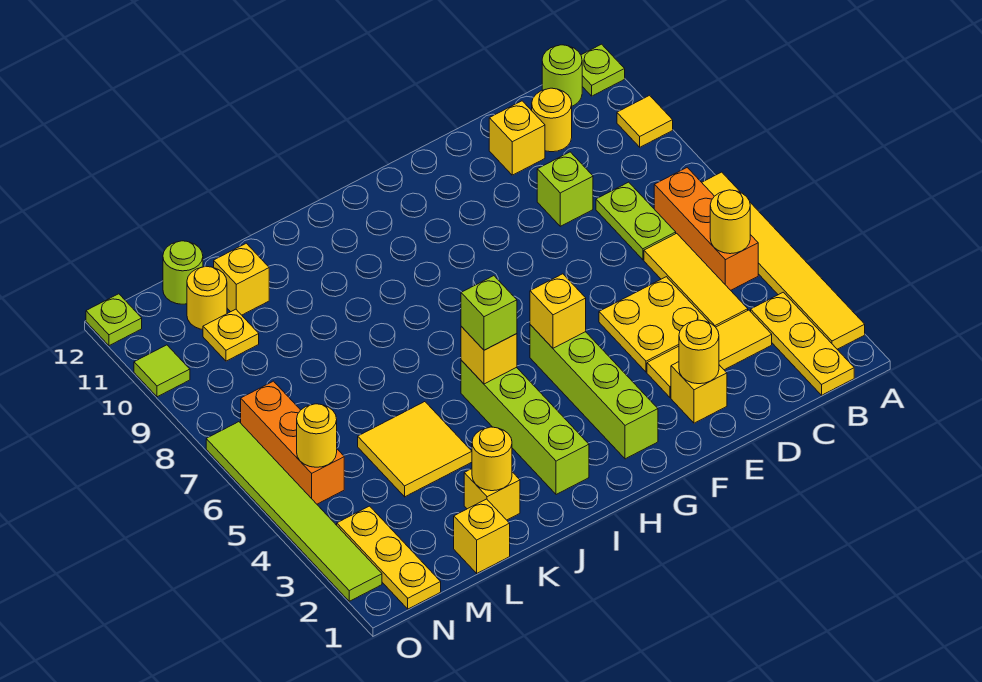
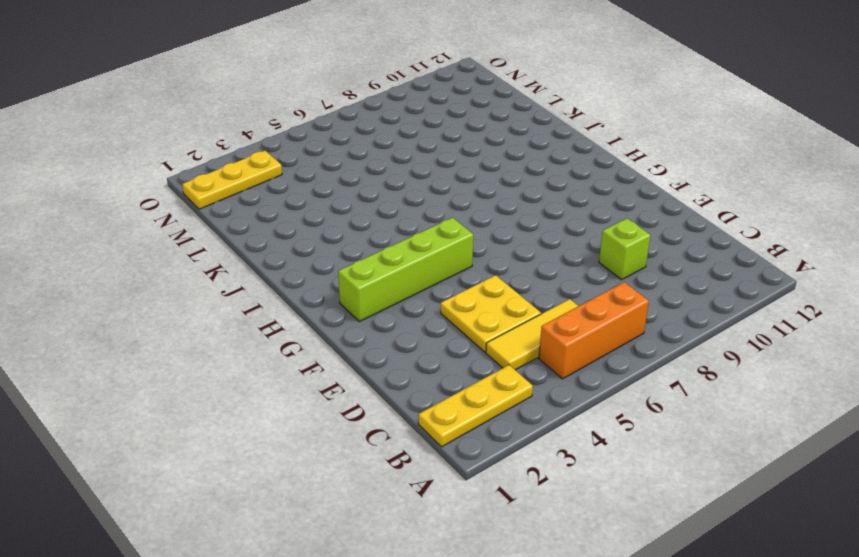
none -> yellow tile A2:A7 level 1
none -> yellow tile A10 level 1
none -> lime plate A12 level 1
none -> lime round brick B12 level 1

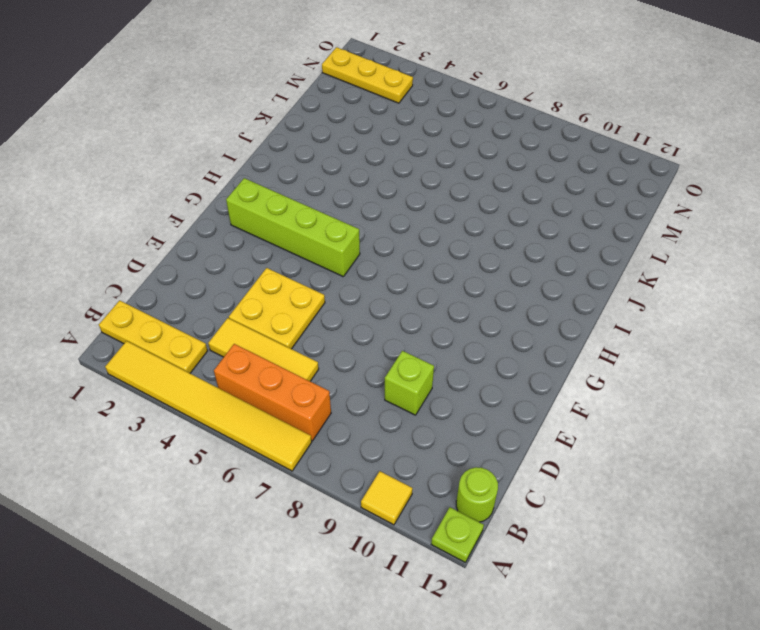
none -> yellow tile C3:E3 level 1
none -> lime plate C7:C8 level 1
none -> yellow round brick C11 level 1
none -> yellow brick D11 level 1

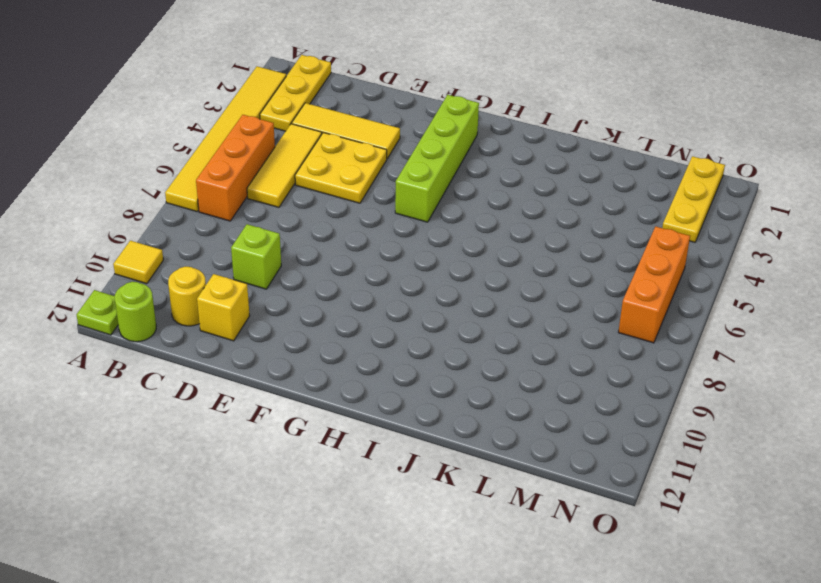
none -> lime plate C7:C8 level 1
none -> yellow brick E2 level 1
none -> lime brick I2:I5 level 1
none -> yellow brick K2 level 1

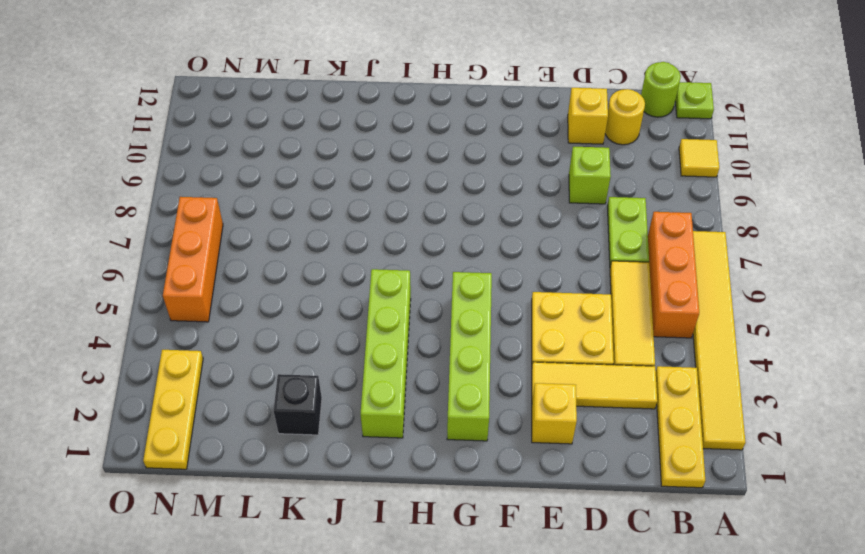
black brick K2 level 1 -> yellow brick K2 level 1
none -> yellow tile K4:L5 level 1
none -> yellow brick L1 level 1
none -> yellow brick L11 level 1
none -> yellow plate M10 level 1

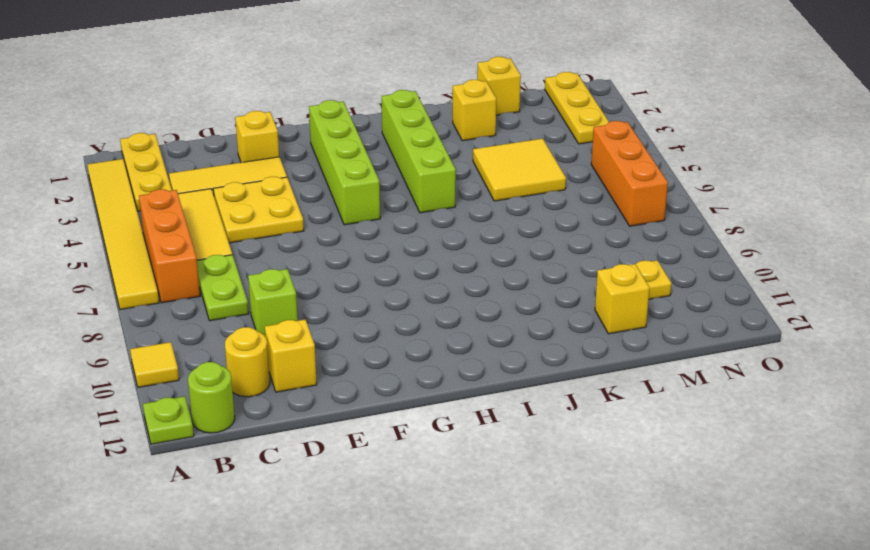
none -> yellow round brick M11 level 1
none -> lime round brick M12 level 1
none -> lime tile O2:O7 level 1
none -> lime tile O10 level 1

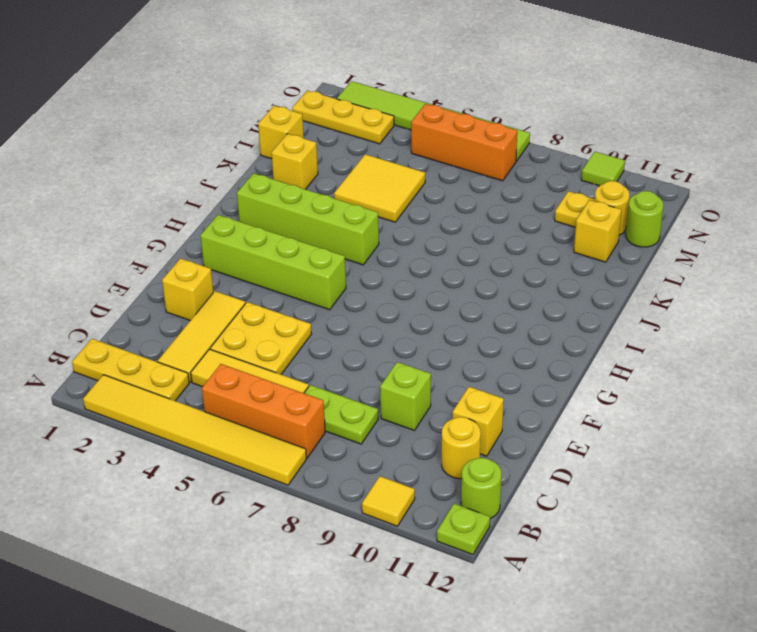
none -> lime plate O12 level 1
none -> yellow round brick B5 level 2
none -> yellow round brick E2 level 2
none -> yellow brick G5 level 2

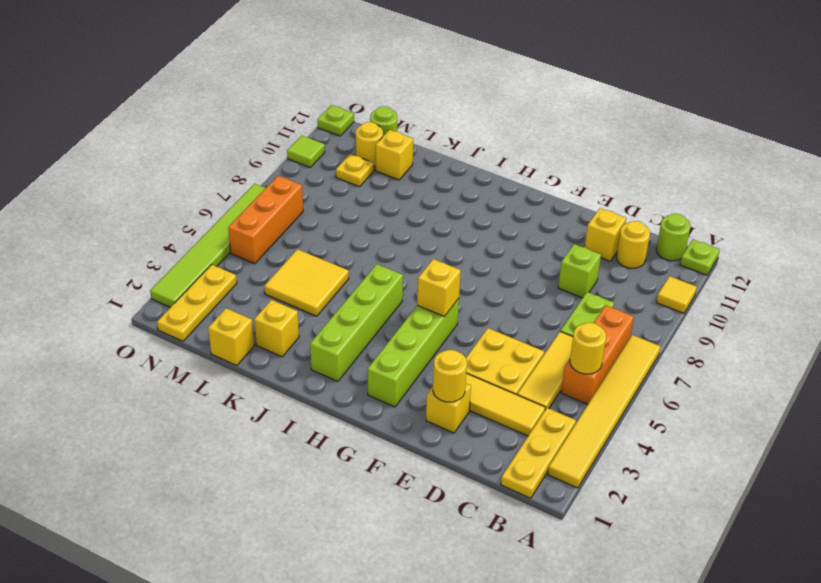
none -> yellow brick I5 level 2
none -> yellow round brick K2 level 2
none -> yellow round brick N5 level 2
none -> lime brick I5 level 3

